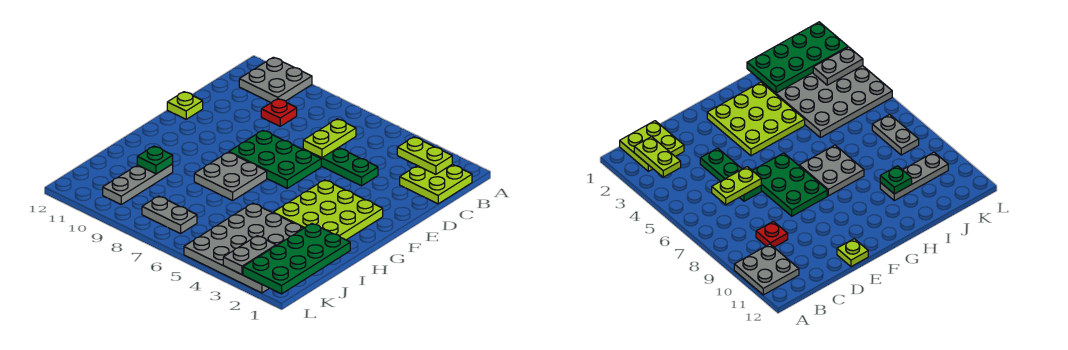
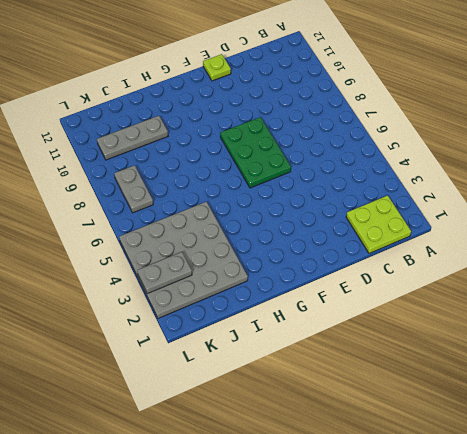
none -> grey plate A10:B11 level 1
none -> red plate C9 level 1
none -> green plate D4:D6 level 1

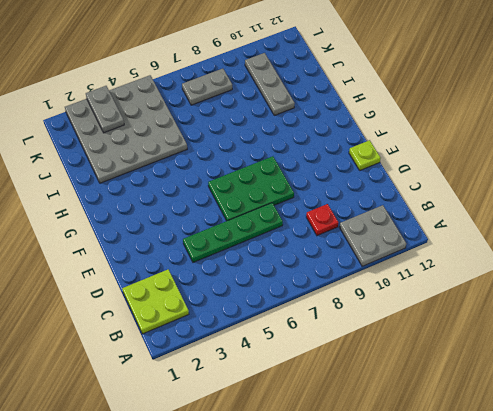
green plate D4:D7 level 1 -> green plate D4:D6 level 1
none -> lime plate F2:H4 level 1
none -> grey plate G7:H8 level 1
none -> lime plate B2:B3 level 2

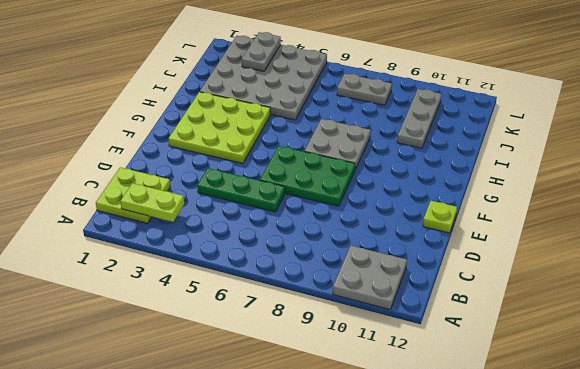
none -> red plate C9 level 1
none -> lime plate C6:D6 level 2
none -> green plate I1:L2 level 2

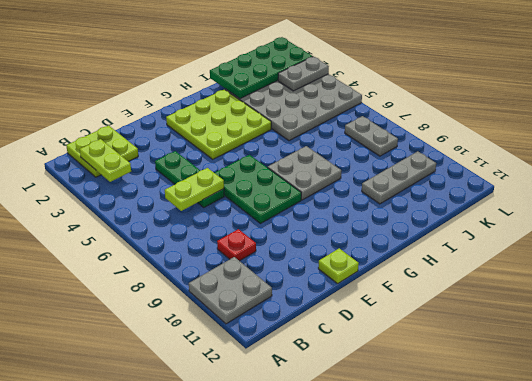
none -> green plate I10 level 2

